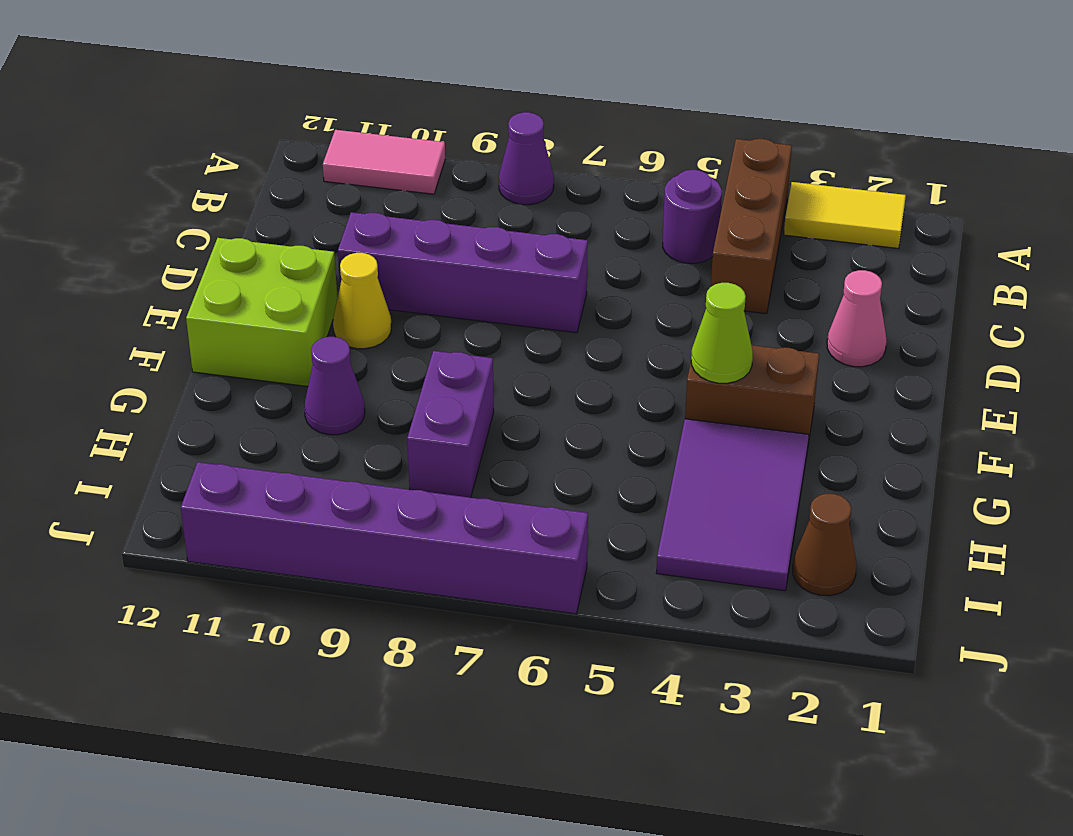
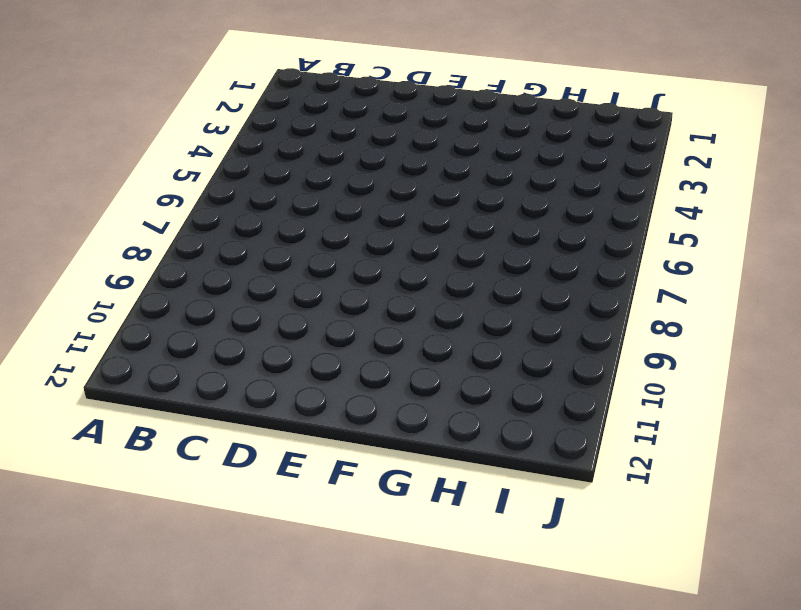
none -> yellow tile A2:A3 level 1
none -> brown brick A4:C4 level 1
none -> purple cone A8 level 1

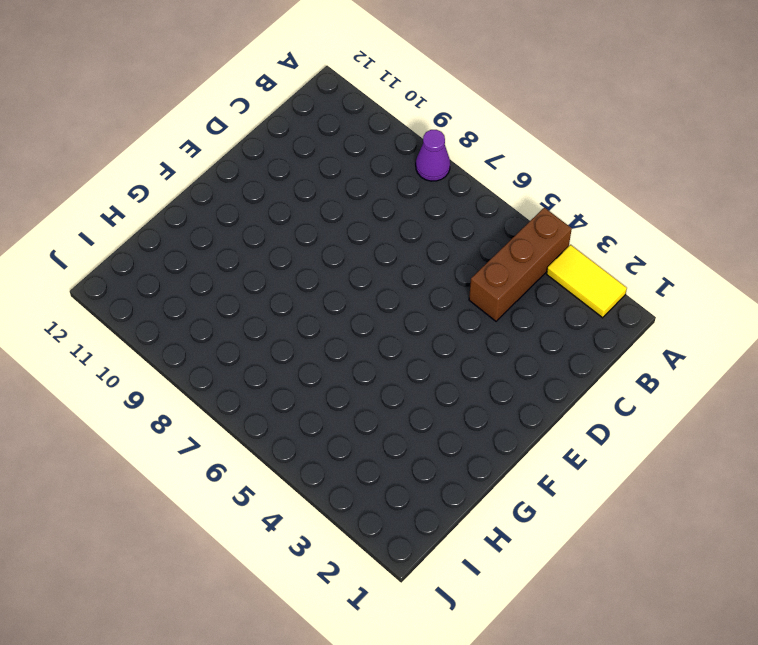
none -> pink tile A10:A11 level 1
none -> purple round brick B5 level 1
none -> pink cone D2 level 1

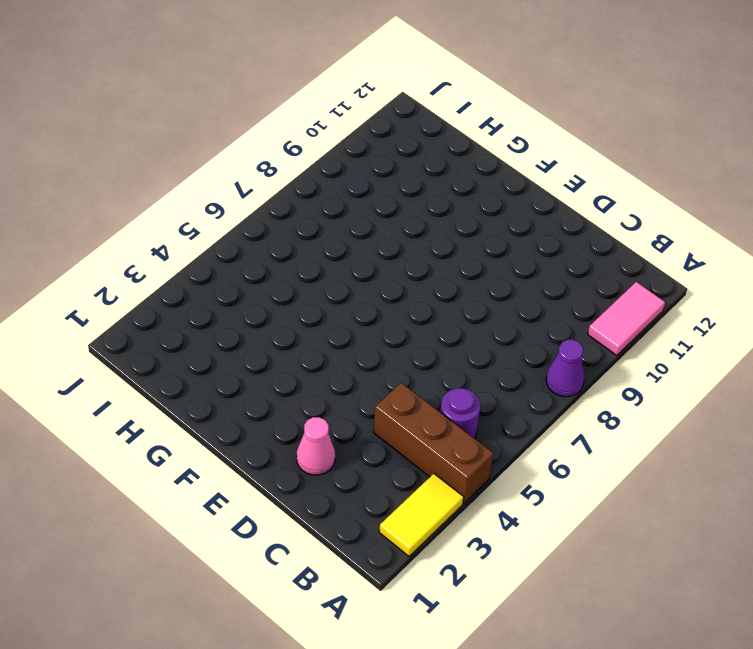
none -> purple brick D7:D10 level 1
none -> yellow cone E10 level 1
none -> lime brick E11:F12 level 1

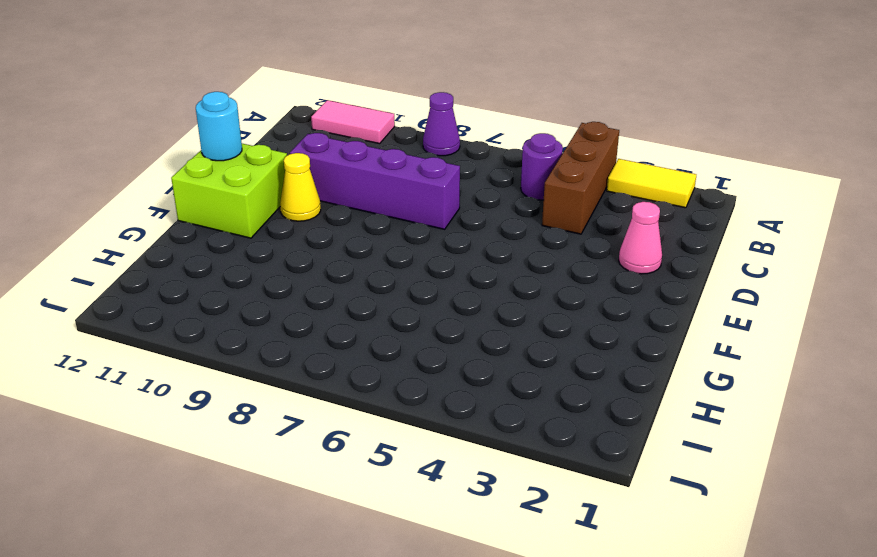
cyan round brick E12 level 2 -> none
none -> brown brick F3:F4 level 1
none -> purple tile G3:I4 level 1
none -> purple brick G8:H8 level 1

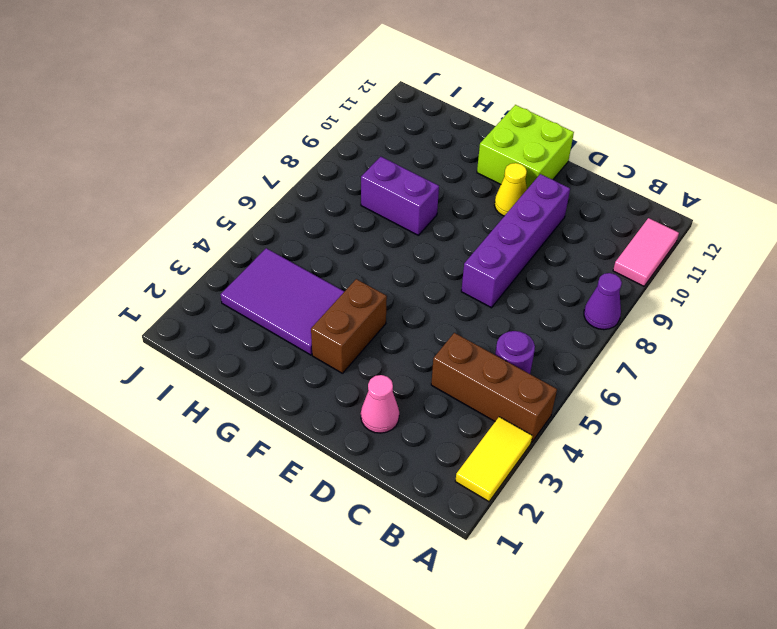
none -> purple cone G10 level 1
none -> brown cone I2 level 1
none -> purple brick J6:J11 level 1

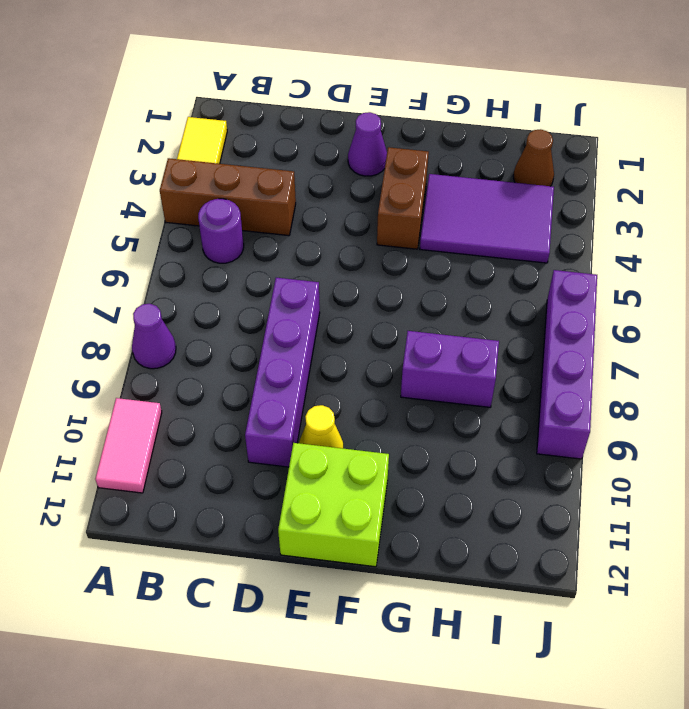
purple cone E2 level 1 -> purple cone G10 level 1
purple brick J6:J9 level 1 -> purple brick J6:J11 level 1
none -> pink cone D2 level 1
none -> lime cone F4 level 2

